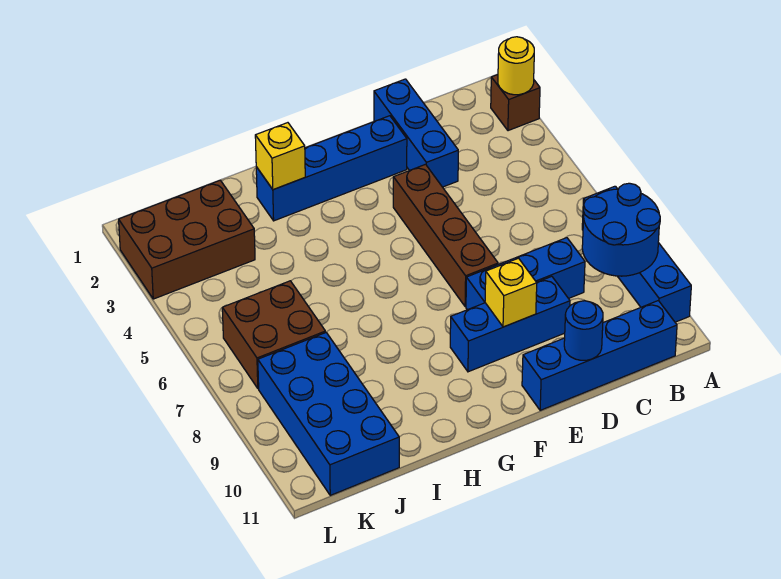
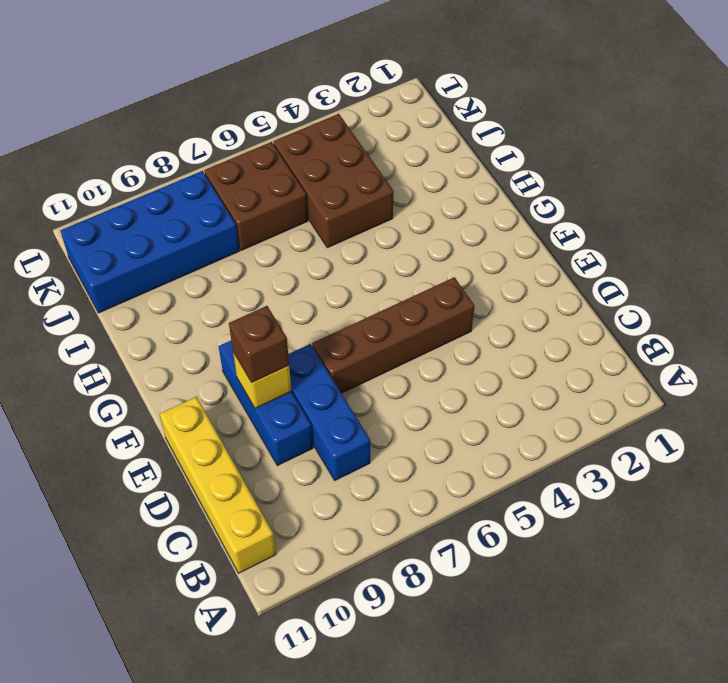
yellow brick B11:E11 level 1 -> blue brick B11:E11 level 1
brown brick E9 level 3 -> brown brick A2 level 1
brown brick I4:K5 level 1 -> brown brick J2:L3 level 1
none -> blue brick A7:A10 level 1
none -> blue brick D1:D3 level 1
none -> blue brick E2:H2 level 1

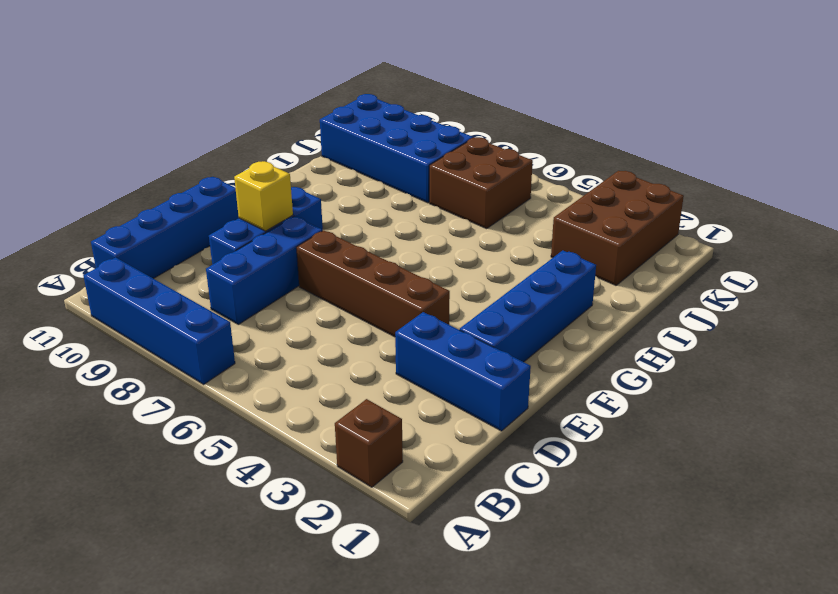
none -> yellow round brick A2 level 2
none -> blue round brick A8:B9 level 2
none -> blue round brick D11 level 2

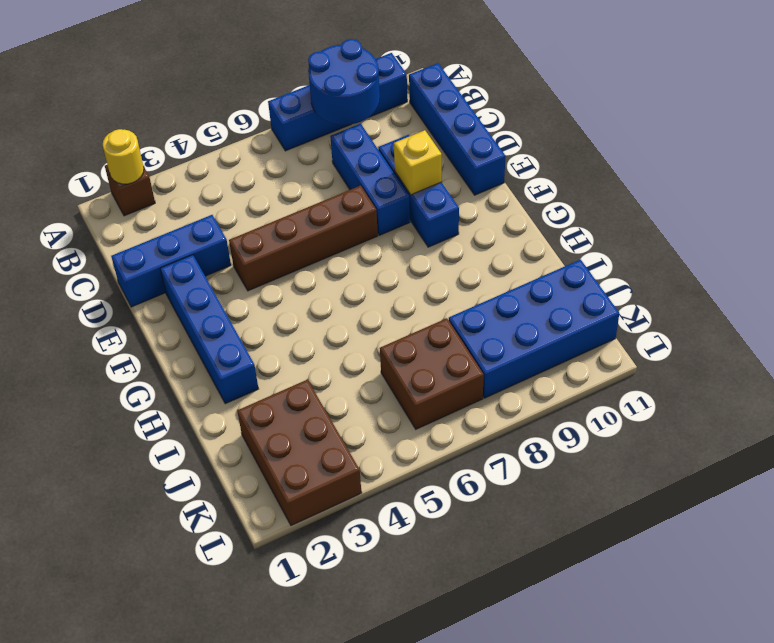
none -> blue round brick D11 level 2
none -> yellow brick H2 level 2

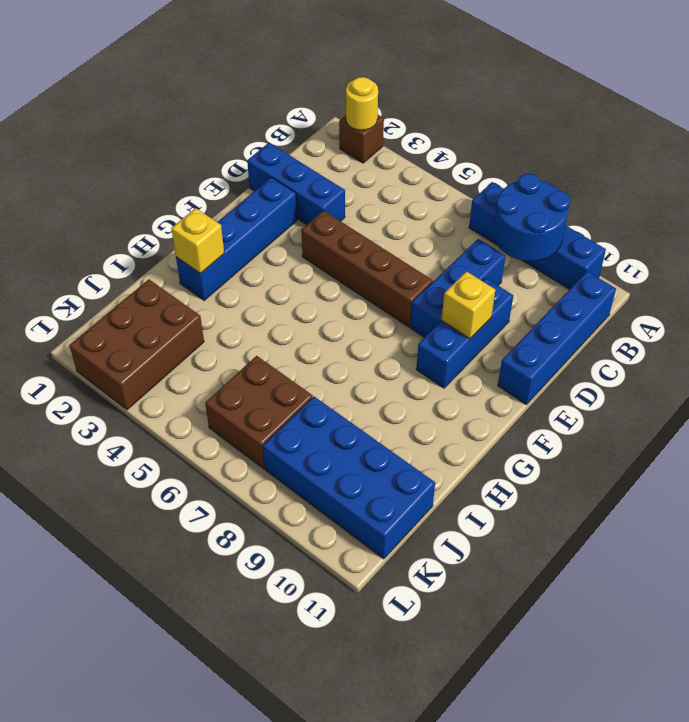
none -> blue round brick D11 level 2

